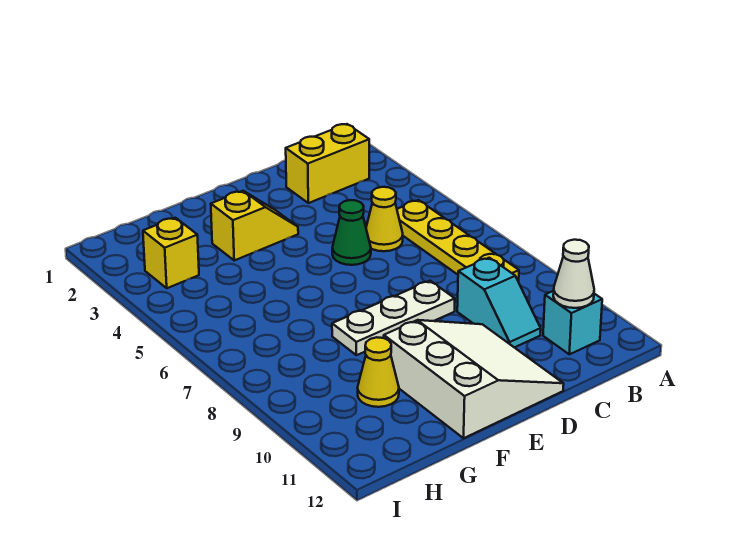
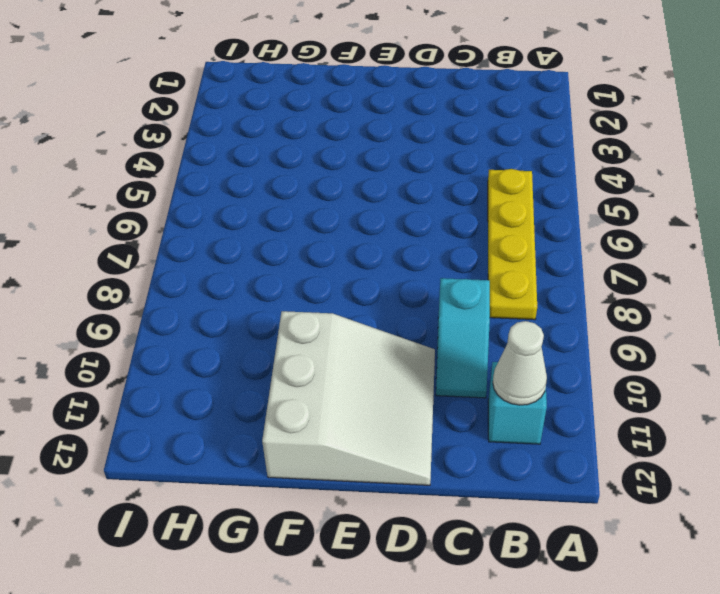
none -> yellow brick B2:C2 level 1
none -> yellow cone C5 level 1
none -> green cone D5 level 1

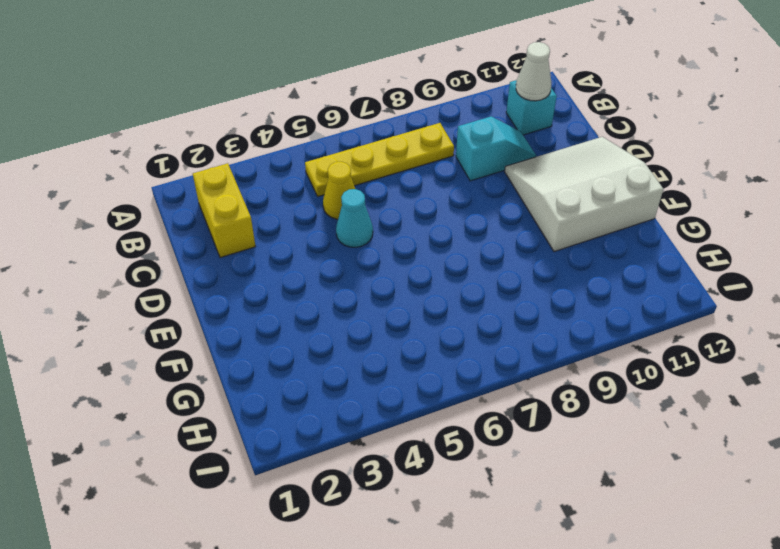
cyan cone D5 level 1 -> green cone D5 level 1
none -> white plate D8:F8 level 1
none -> yellow slope E3:F3 level 1 top F
none -> yellow cone G10 level 1

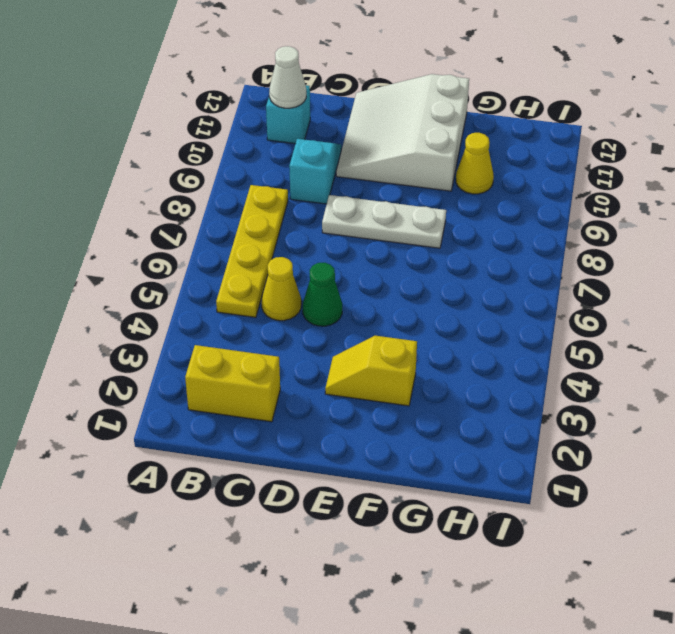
none -> yellow brick H3 level 1

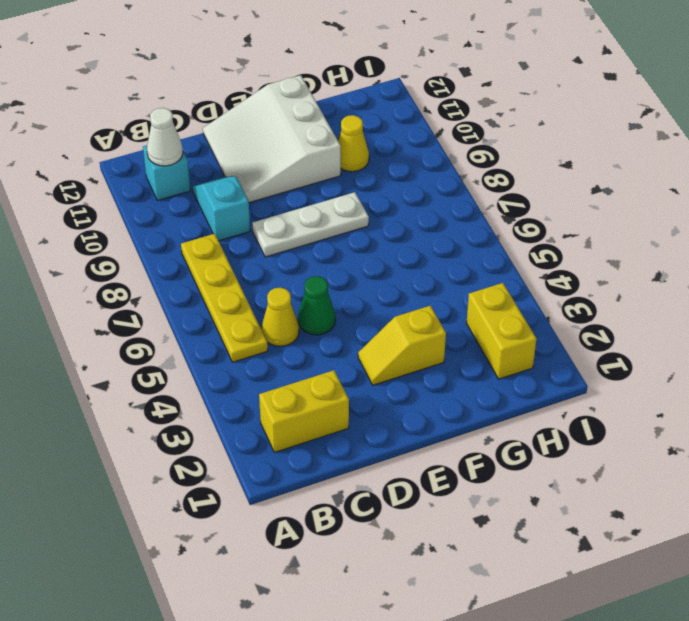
yellow brick H2:H3 level 1 -> yellow brick H3 level 1

